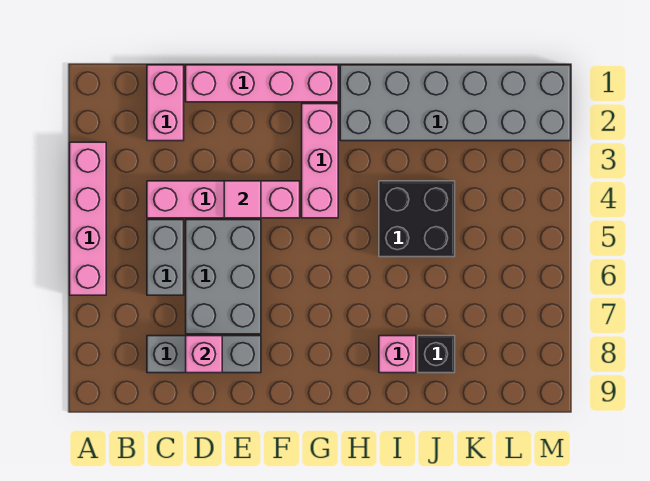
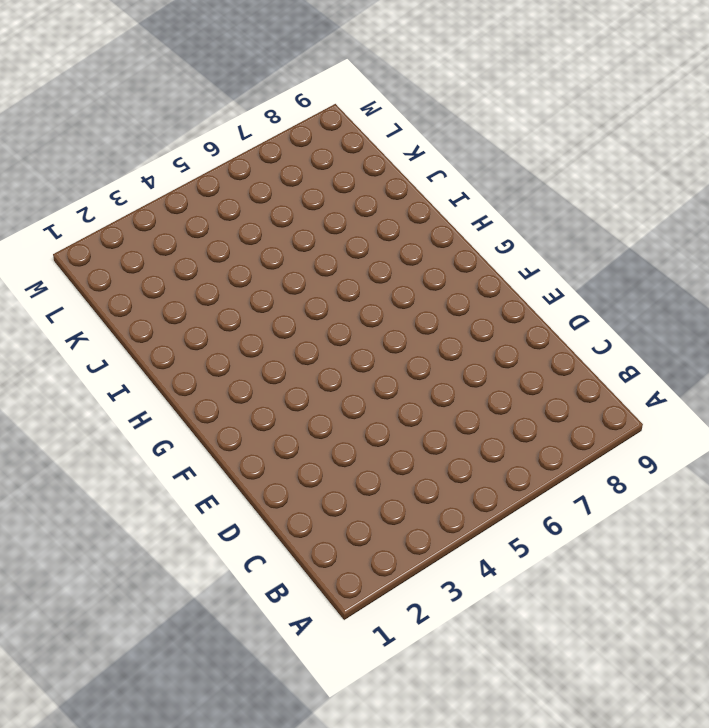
none -> pink brick A3:A6 level 1
none -> pink brick C1:C2 level 1
none -> pink brick C4:F4 level 1

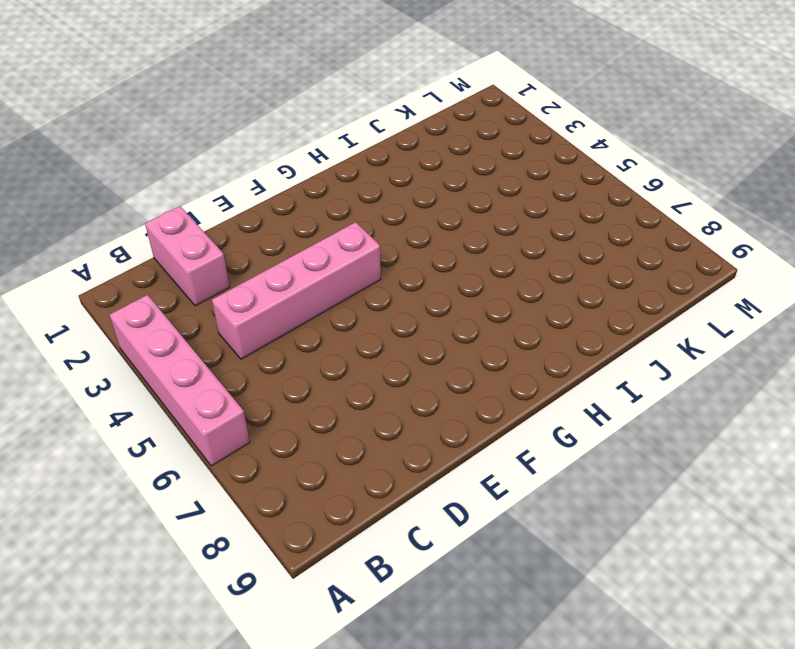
none -> grey brick C5:C6 level 1
none -> grey brick C8:E8 level 1
none -> pink brick D1:G1 level 1

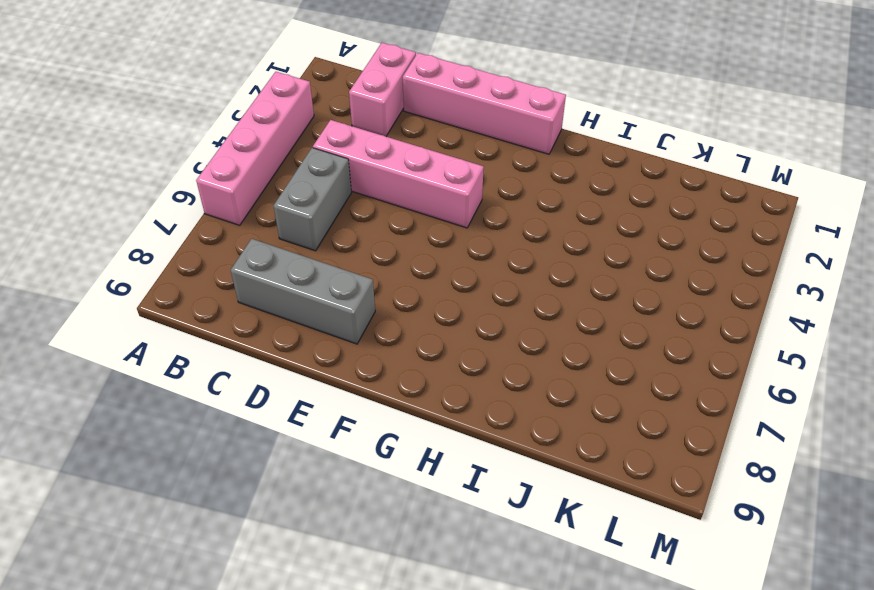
none -> grey brick D5:E7 level 1
none -> pink brick G2:G4 level 1
none -> grey brick H1:M2 level 1

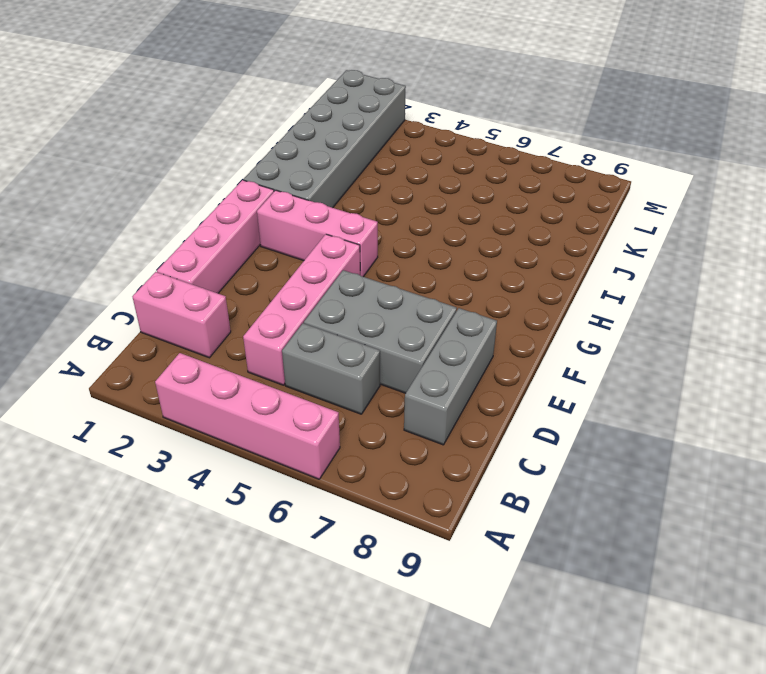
none -> black brick I4:J5 level 1
none -> pink brick I8 level 1
none -> black brick J8 level 1

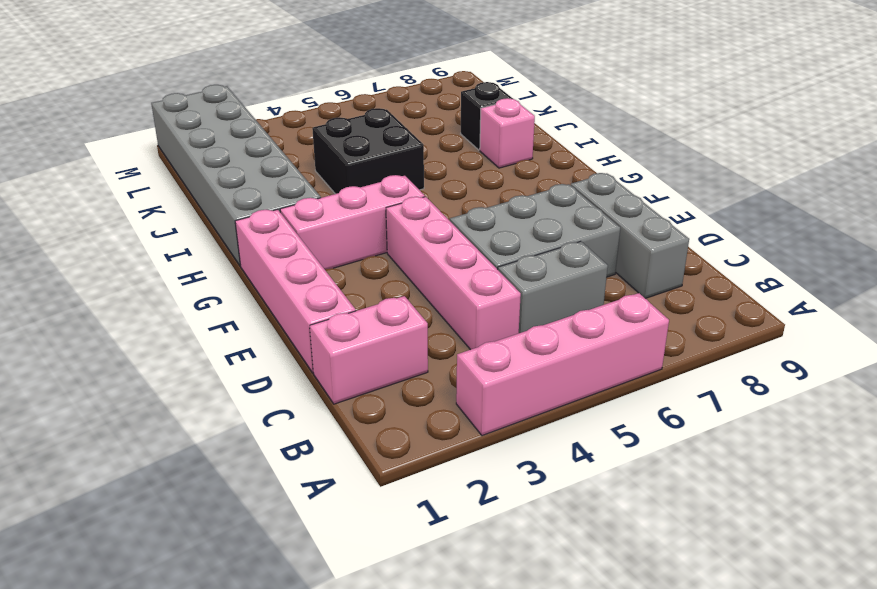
none -> pink brick D8 level 2
none -> pink tile E4 level 2

